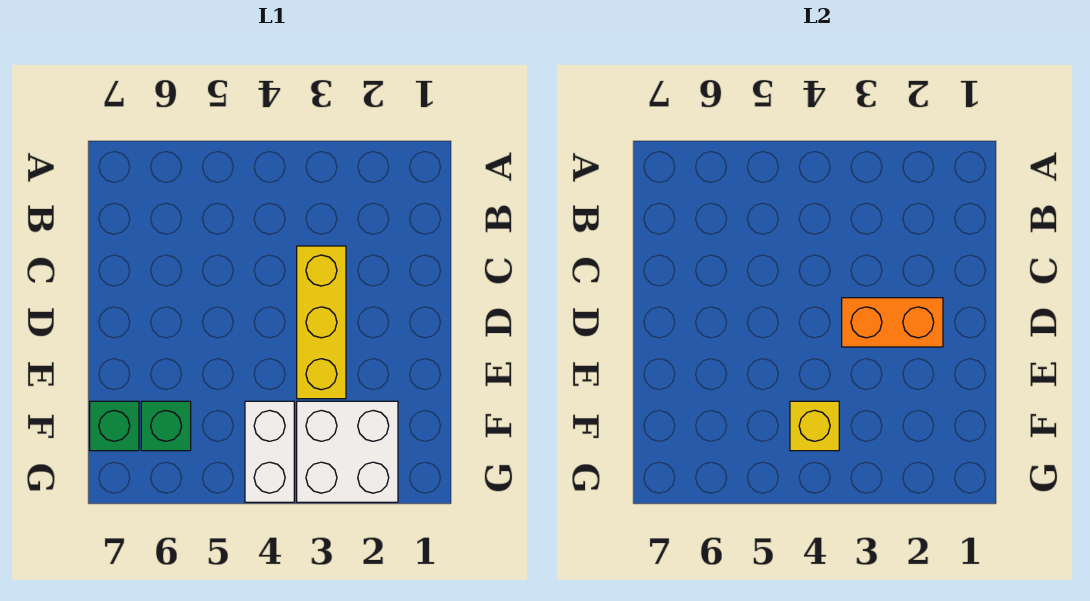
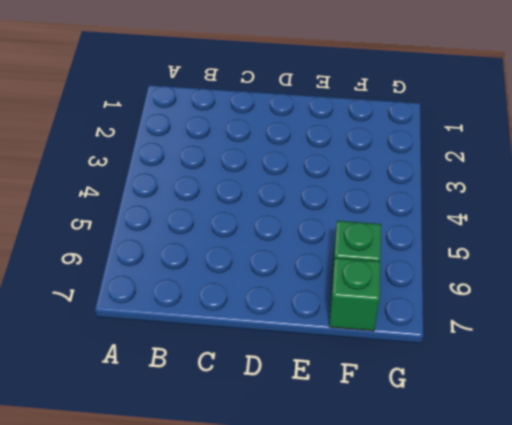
none -> yellow brick C3:E3 level 1
none -> white brick F2:G3 level 1

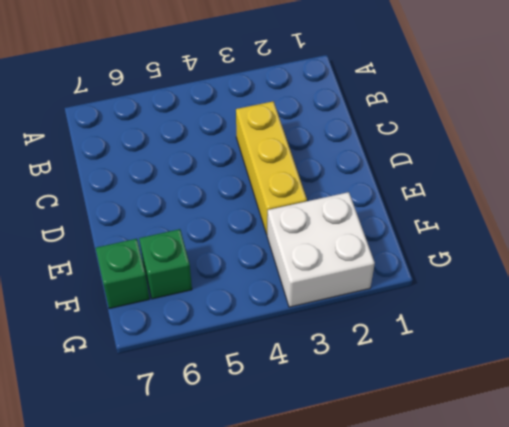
none -> white brick F4:G4 level 1
none -> orange brick D2:D3 level 2

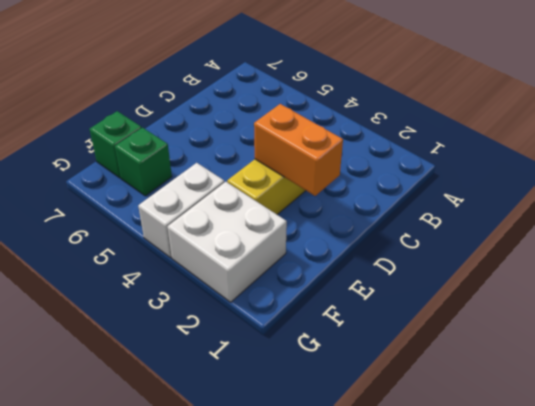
none -> yellow brick F4 level 2

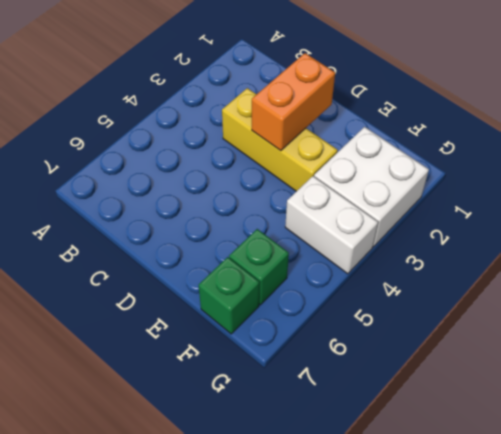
none -> yellow brick F4 level 2

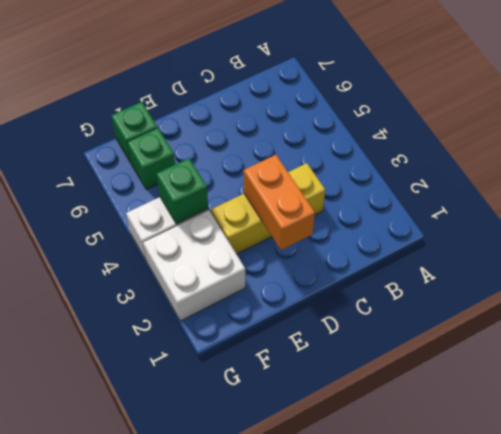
green brick F4 level 2 -> yellow brick F4 level 2

